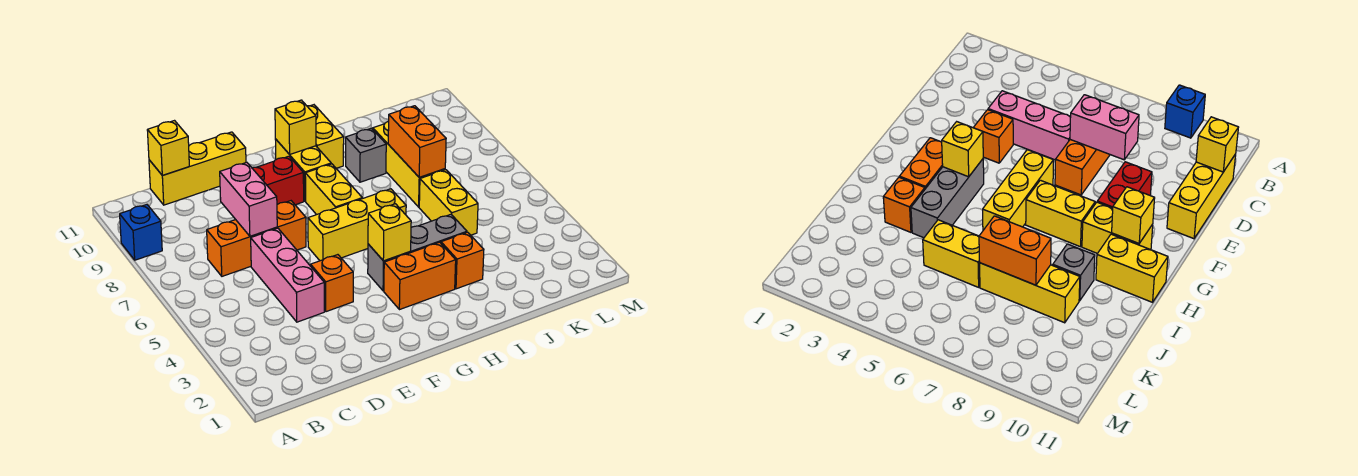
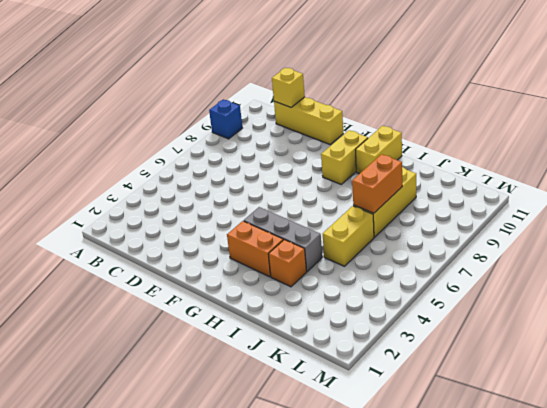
none -> orange brick C7:E7 level 1
none -> pink brick D4:D6 level 1
none -> orange brick E4 level 1

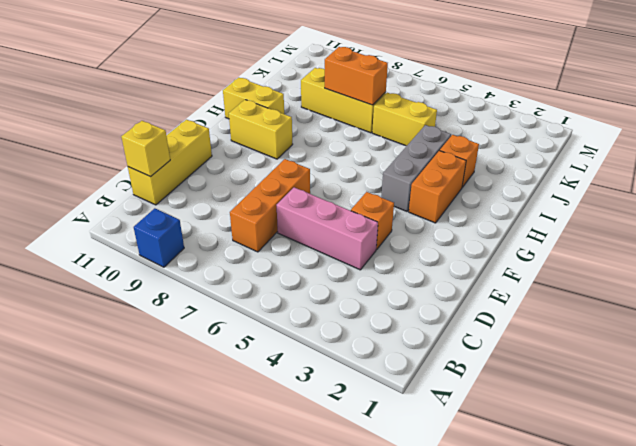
none -> red brick E9:F9 level 1
none -> yellow brick F6:H6 level 1
none -> yellow brick G7:G8 level 1

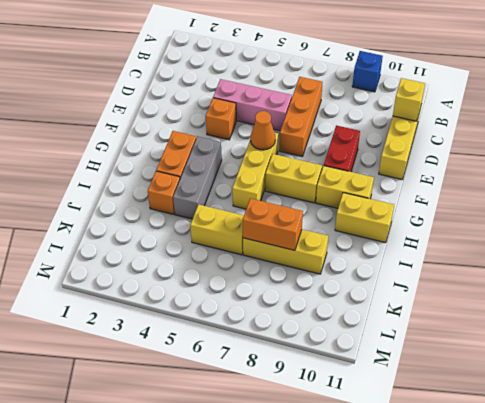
orange cone F6 level 2 -> none
none -> grey brick I9 level 1
none -> pink brick D7:D8 level 2
none -> yellow brick G4 level 2

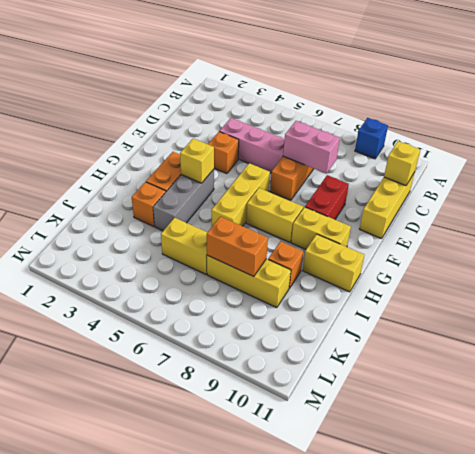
orange brick I9 level 1 -> grey brick I9 level 1
none -> yellow brick G10 level 2

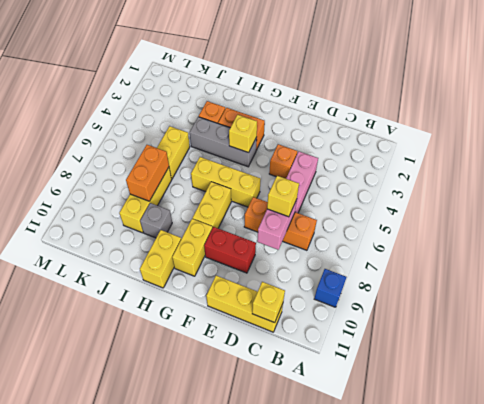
yellow brick D7 level 3 -> yellow brick G10 level 2

